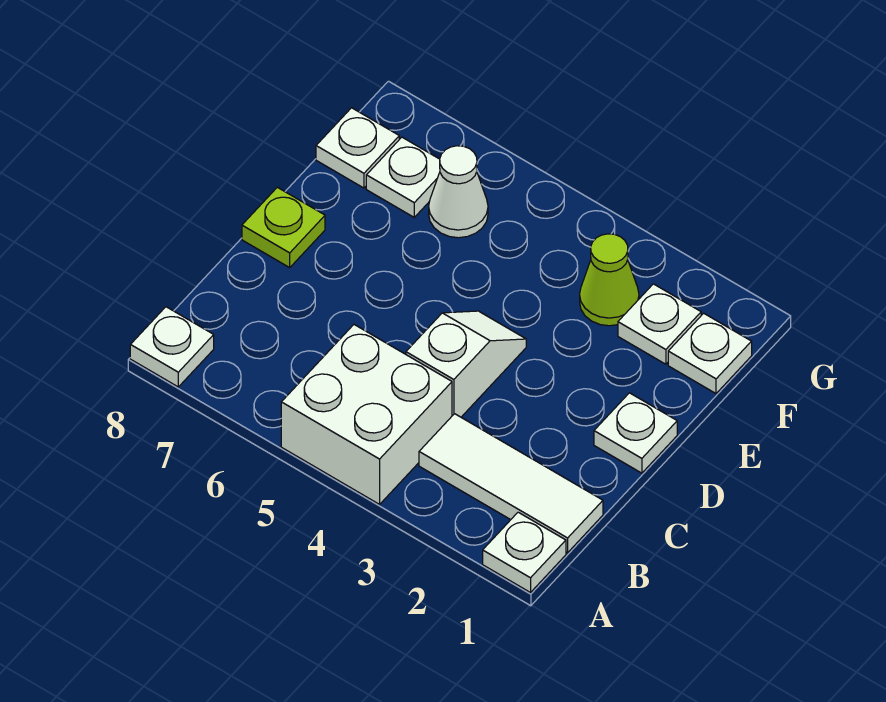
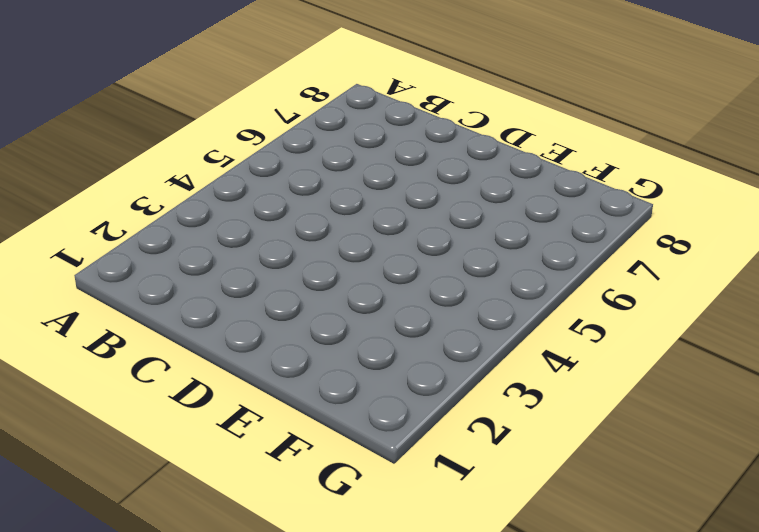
none -> white plate A1 level 1
none -> white brick A4:B5 level 1
none -> white plate A8 level 1

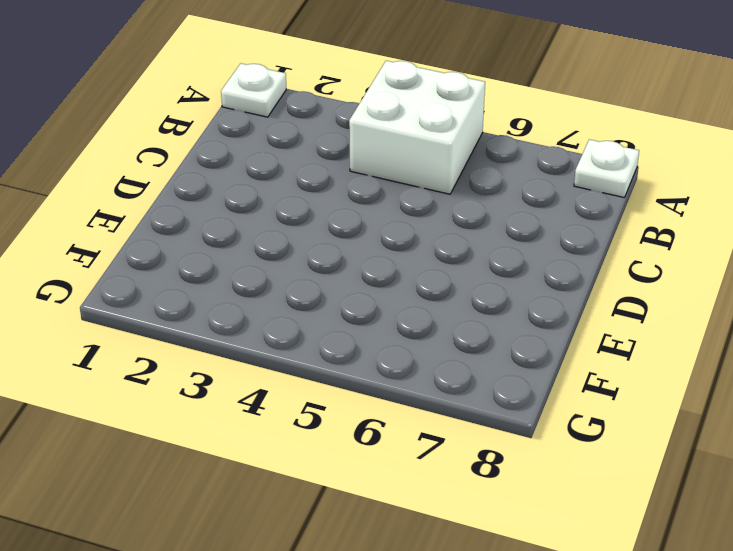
none -> white tile B1:B3 level 1
none -> white slope C4:D4 level 1 top C
none -> white plate D1 level 1

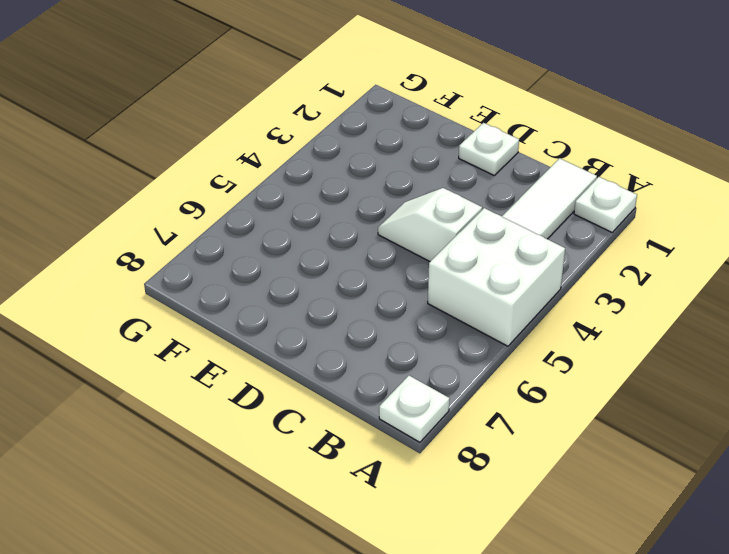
none -> lime plate D8 level 1
none -> white plate F1 level 1
none -> white plate F2 level 1

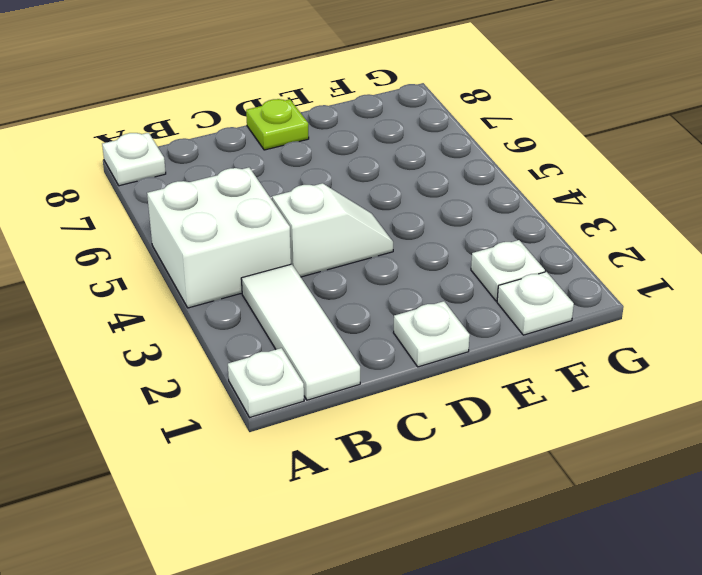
none -> lime cone F3 level 1
none -> white cone F6 level 1
none -> white plate F7 level 1

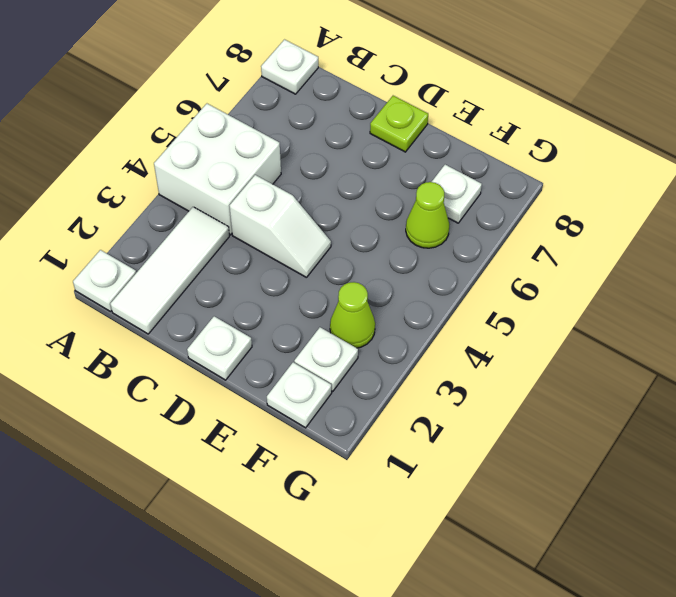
lime cone F6 level 1 -> white cone F6 level 1
none -> white plate F8 level 1

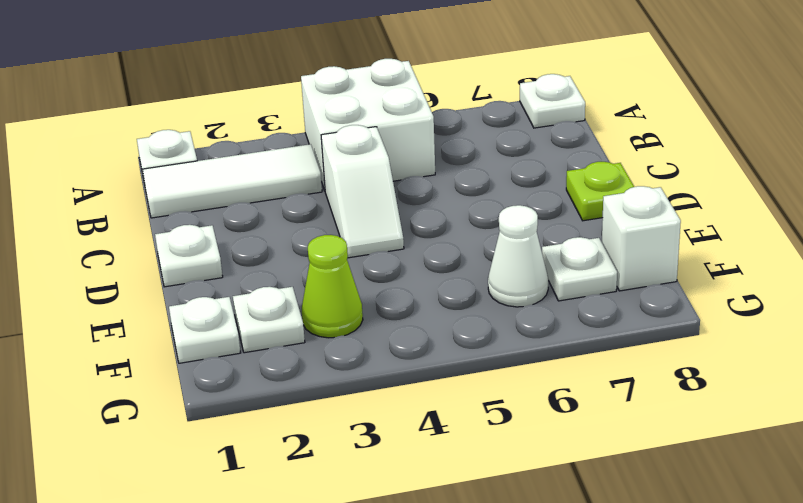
white brick F8 level 1 -> white plate F8 level 1

